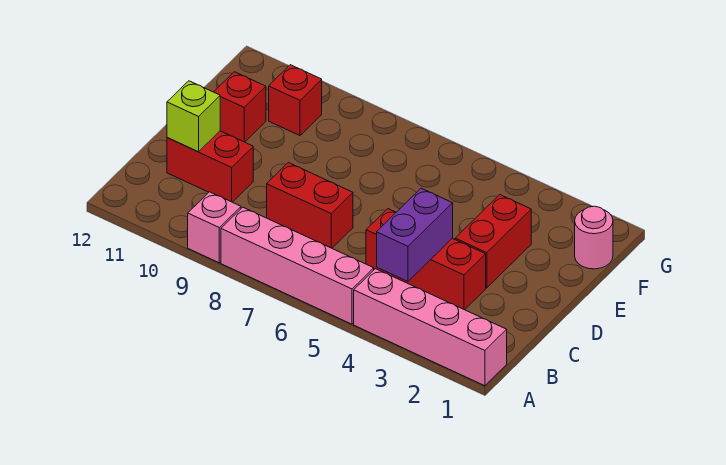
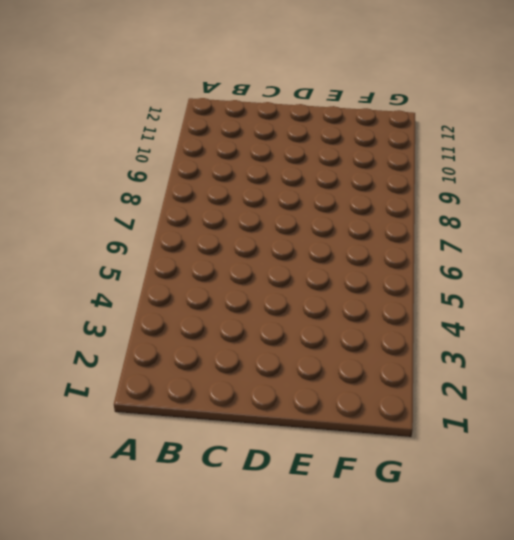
none -> pink brick A1:A4 level 1
none -> pink brick A5:A8 level 1
none -> pink brick A9 level 1

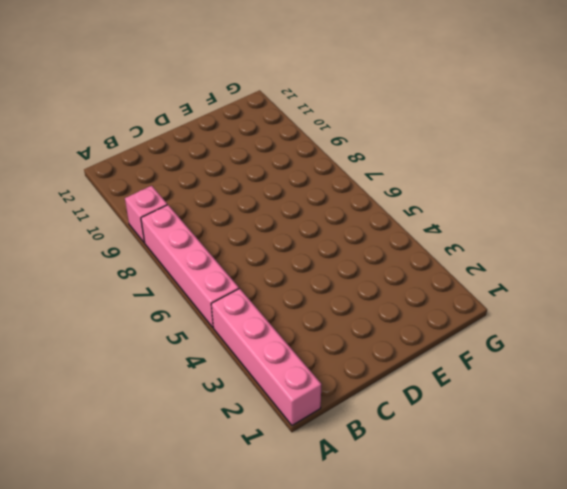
none -> red brick C3:C5 level 1
none -> red brick C7:C8 level 1
none -> red brick C10:C11 level 1

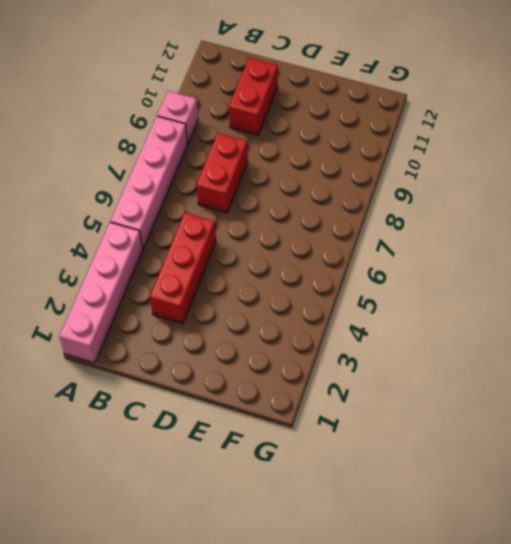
none -> red brick D3:E3 level 1
none -> red brick E11 level 1
none -> pink round brick F1 level 1

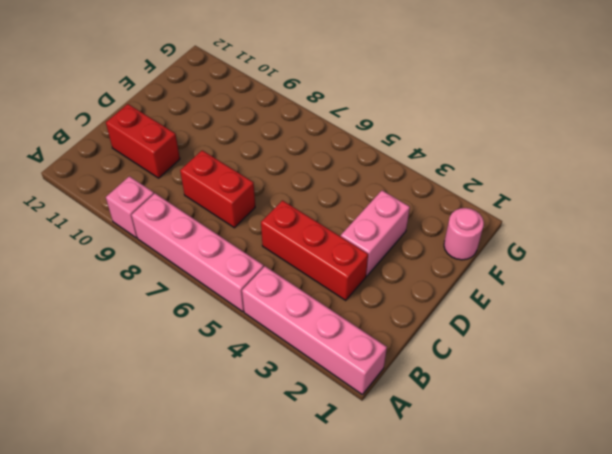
pink brick D3:E3 level 1 -> red brick D3:E3 level 1
none -> red brick E11 level 1
none -> red brick F10 level 1
none -> purple brick B4:C4 level 2

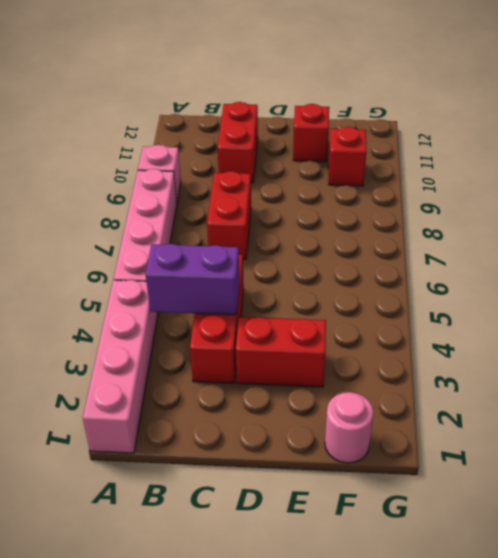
none -> lime brick C11 level 2

